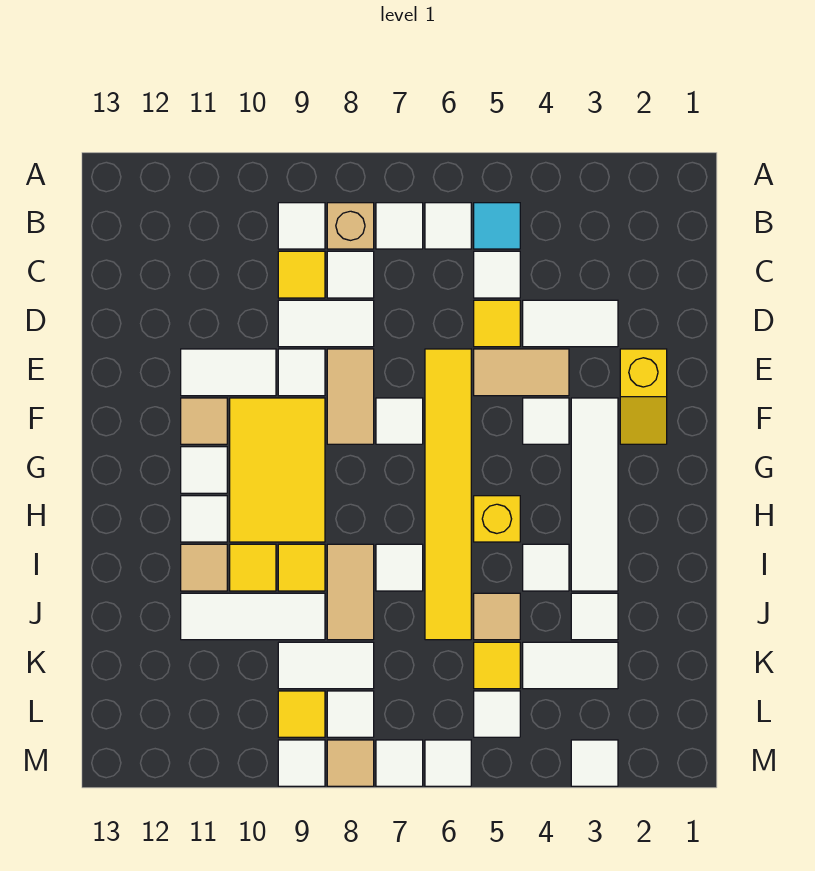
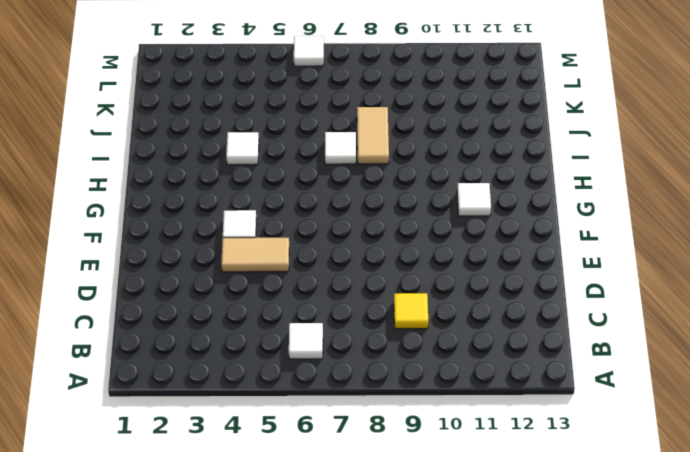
none -> cyan tile B5 level 1
none -> white tile B7 level 1
none -> tan brick B8 level 1
none -> white tile B9 level 1

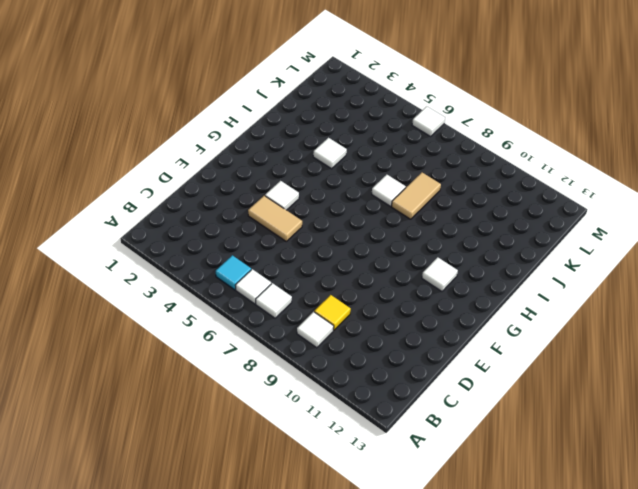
none -> tan brick B8 level 1
none -> white tile C5 level 1
none -> white tile C8 level 1
none -> white tile D3:D4 level 1

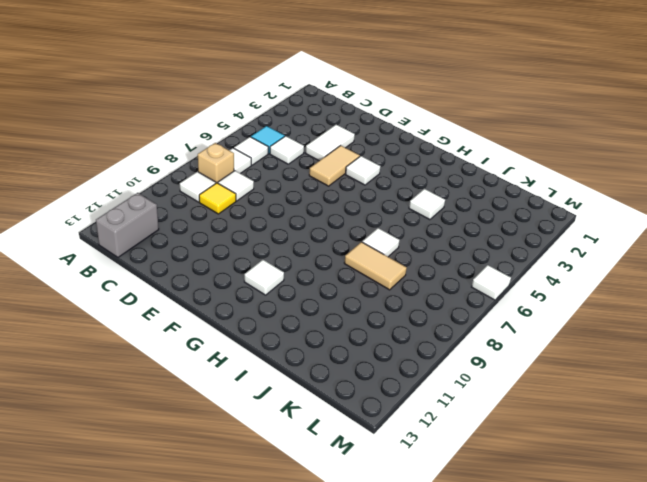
grey brick B12:B13 level 1 -> none
none -> yellow tile D5 level 1
none -> white tile D8:D9 level 1
none -> yellow slope E2:F2 level 1 top E
none -> yellow tile E6:J6 level 1

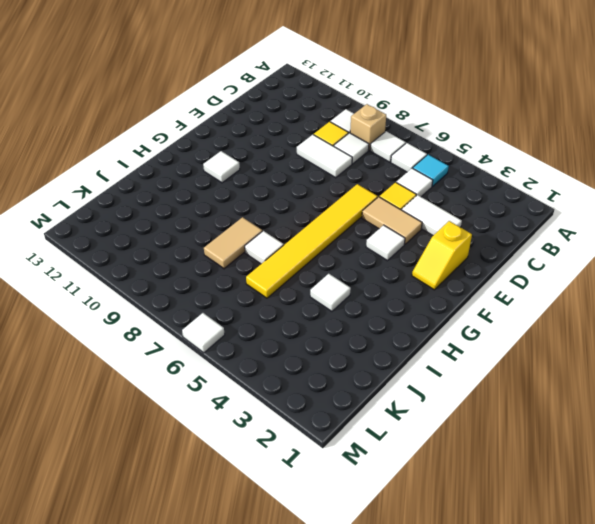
none -> tan tile E8:F8 level 1
none -> white tile E9 level 1
none -> white tile E10:E11 level 1
none -> white tile F3:I3 level 1

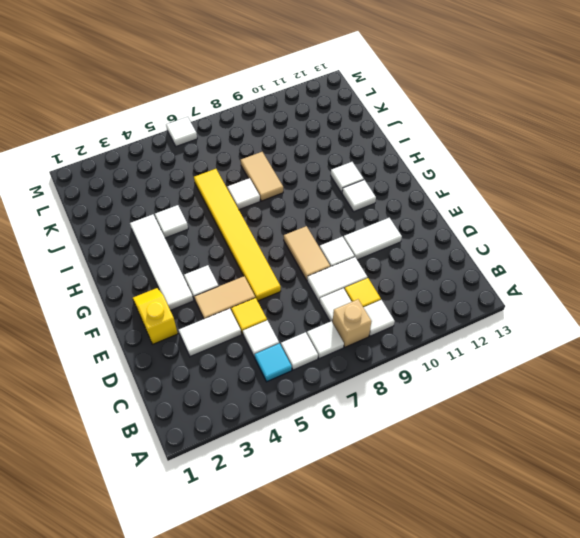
none -> white tile F7 level 1
none -> yellow tile F9:H10 level 1
none -> tan tile F11 level 1
none -> yellow brick H5 level 1

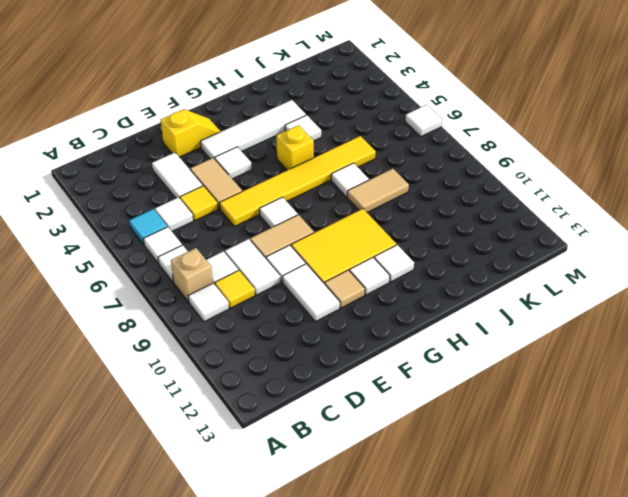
none -> yellow tile I9 level 1
none -> yellow tile I10 level 1
none -> tan tile I11 level 1
none -> white tile J3 level 1

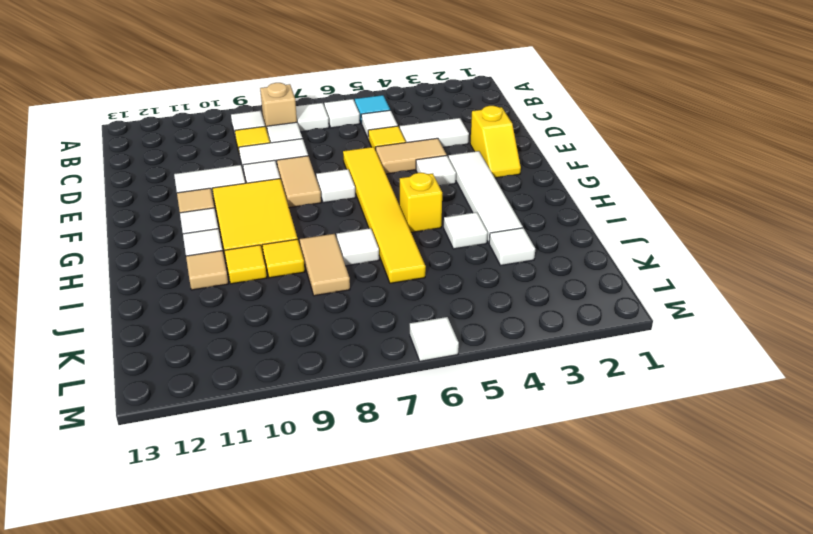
none -> tan tile J5 level 1
none -> white tile J9:J11 level 1
none -> white tile K3:K4 level 1
none -> yellow tile K5 level 1

